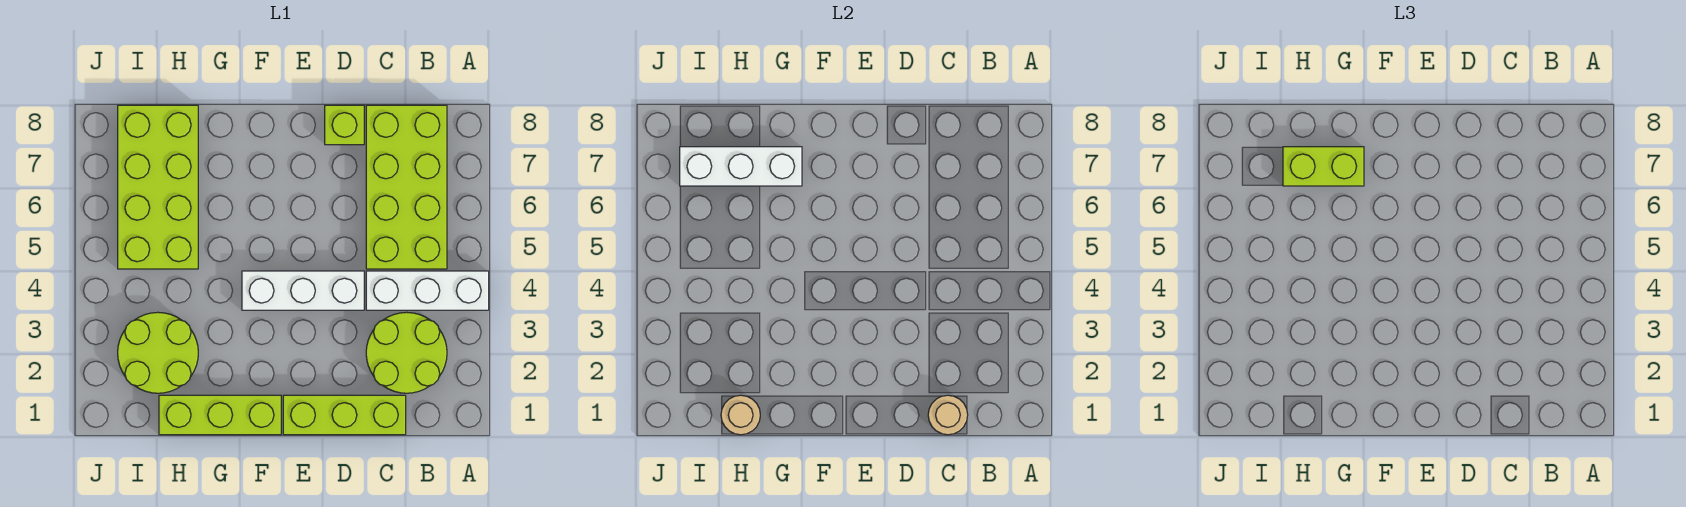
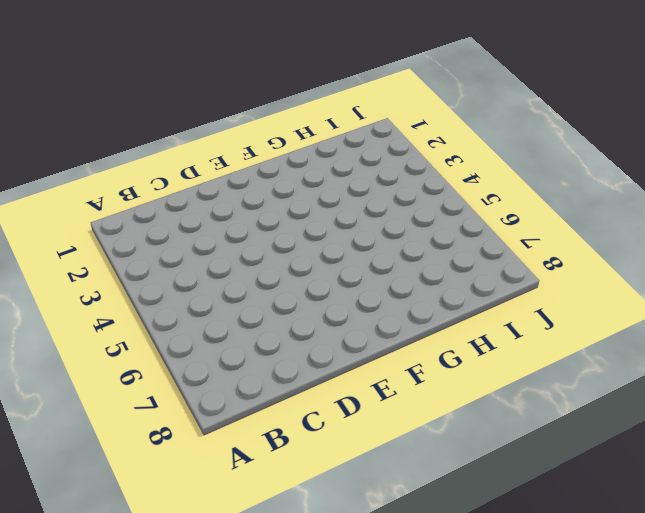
none -> white brick A4:C4 level 1
none -> lime round brick B2:C3 level 1
none -> lime brick B5:C8 level 1

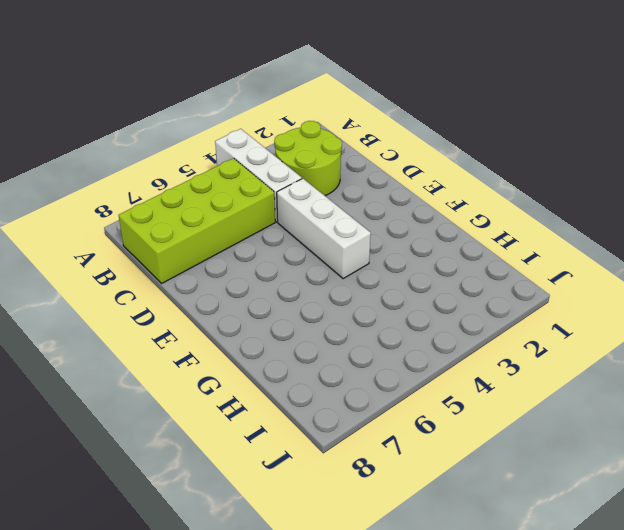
none -> lime brick C1:E1 level 1
none -> lime brick D8 level 1
none -> lime brick F1:H1 level 1

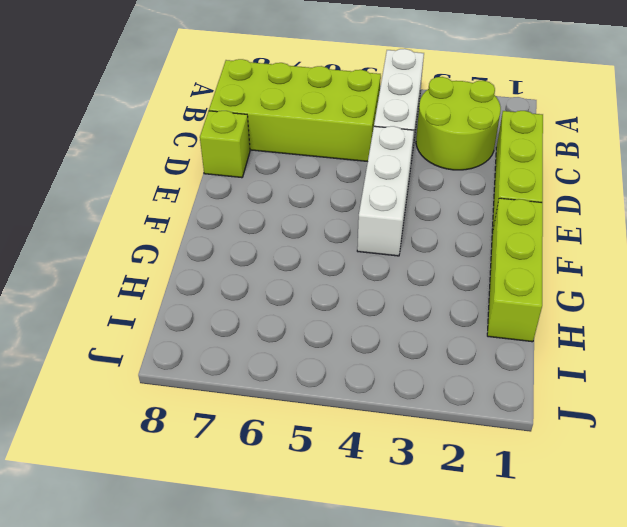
none -> lime round brick H2:I3 level 1
none -> lime brick H5:I8 level 1
none -> tan round brick C1 level 2

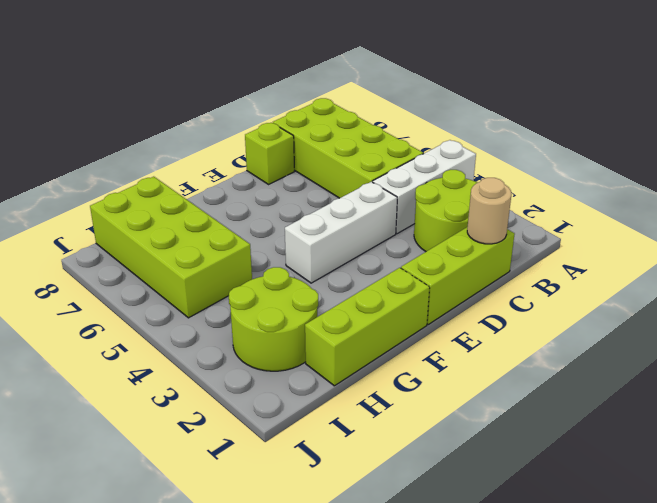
none -> white brick G7:I7 level 2
none -> tan round brick H1 level 2
none -> lime brick G7:H7 level 3

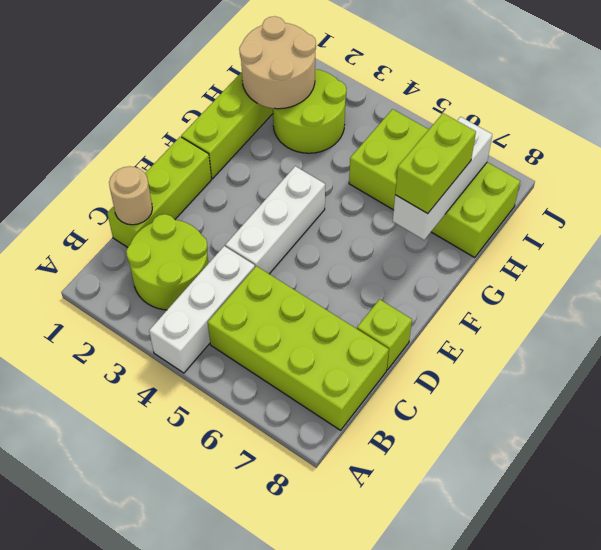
tan round brick H1:I2 level 2 -> tan round brick H1 level 2

